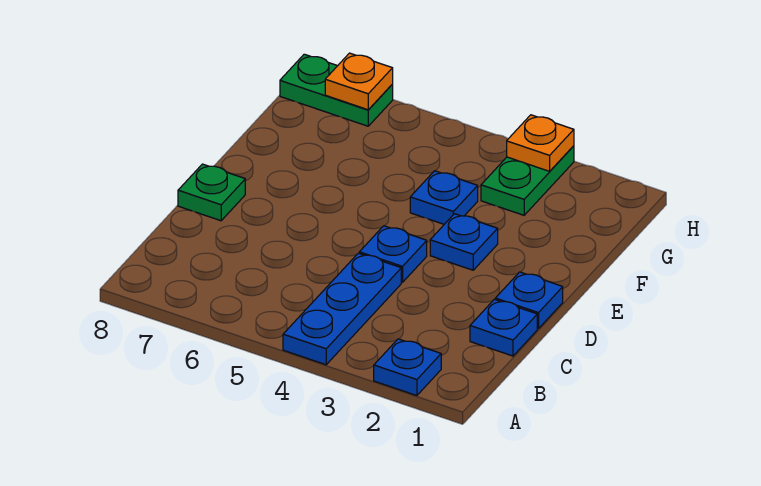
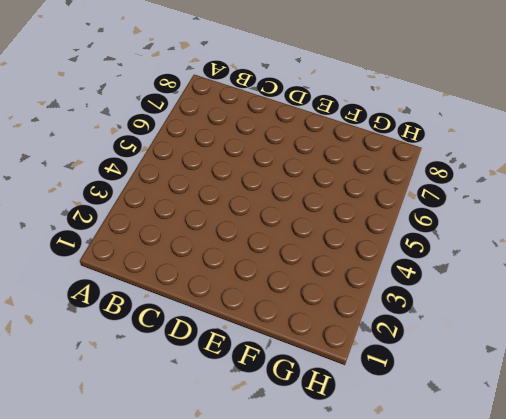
none -> blue plate A2 level 1
none -> blue plate A4:C4 level 1
none -> blue plate C1 level 1

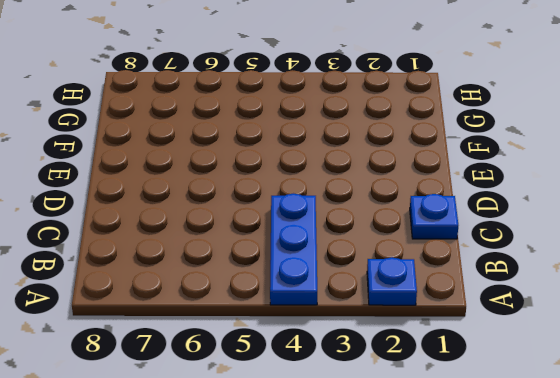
none -> blue plate D1 level 1
none -> blue plate D4 level 1
none -> green plate D8 level 1

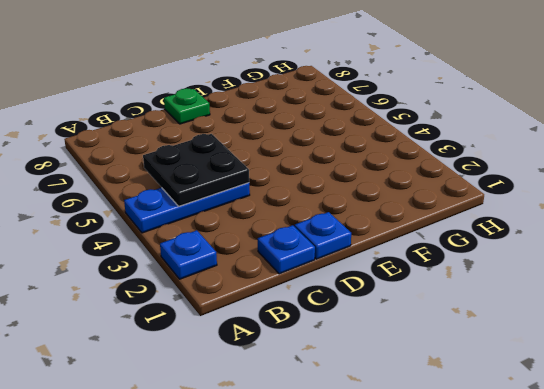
black plate B4:C5 level 2 -> none
none -> blue plate D4 level 1
none -> blue plate E3 level 1
none -> blue plate F4 level 1

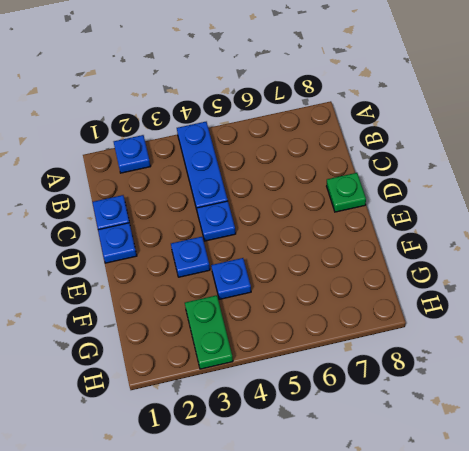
none -> green plate H7:H8 level 1
none -> orange plate H3 level 2
none -> orange plate H7 level 2

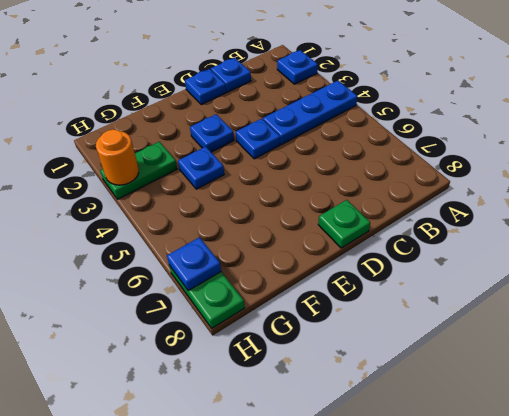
orange round brick H3 level 2 -> orange plate H3 level 2
blue plate H7 level 2 -> orange plate H7 level 2

